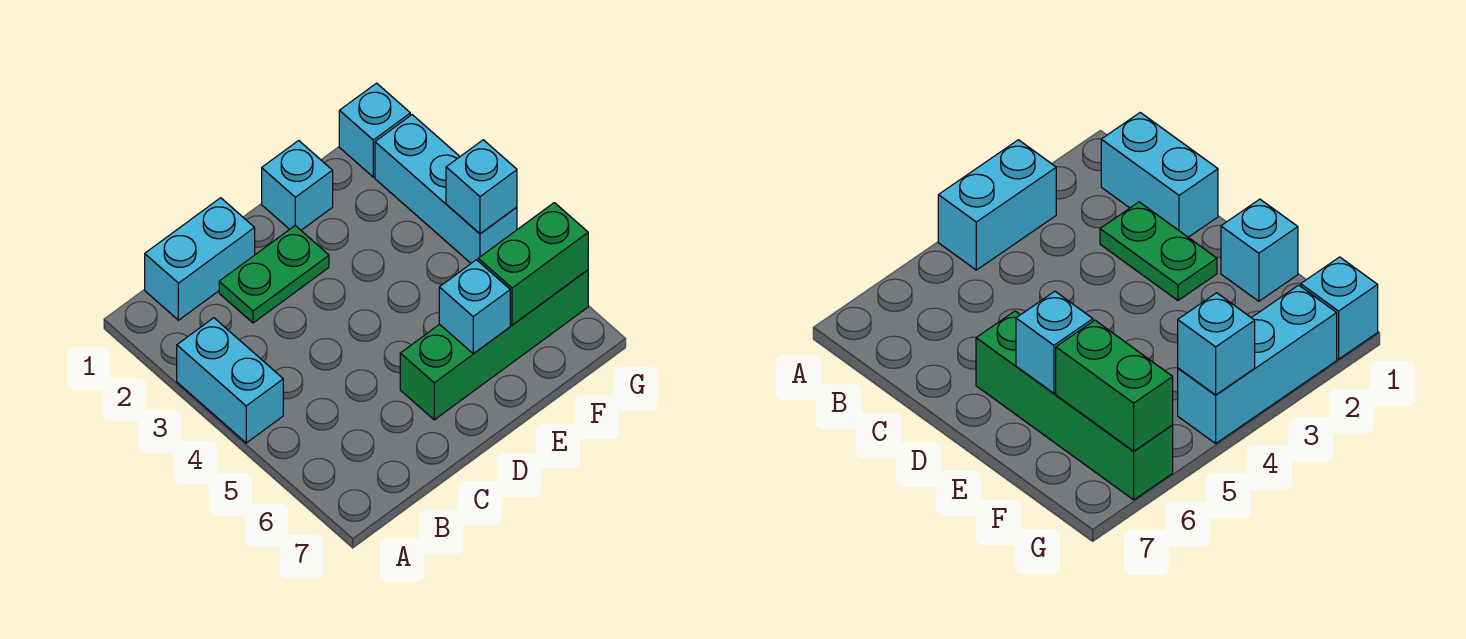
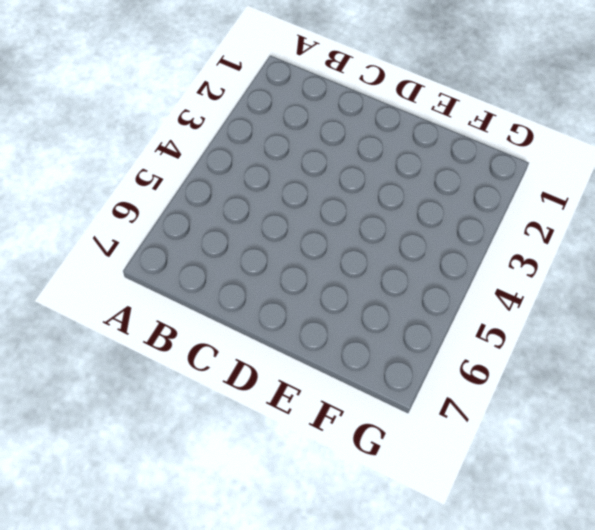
none -> cyan brick A3:A4 level 1
none -> cyan brick B1:C1 level 1

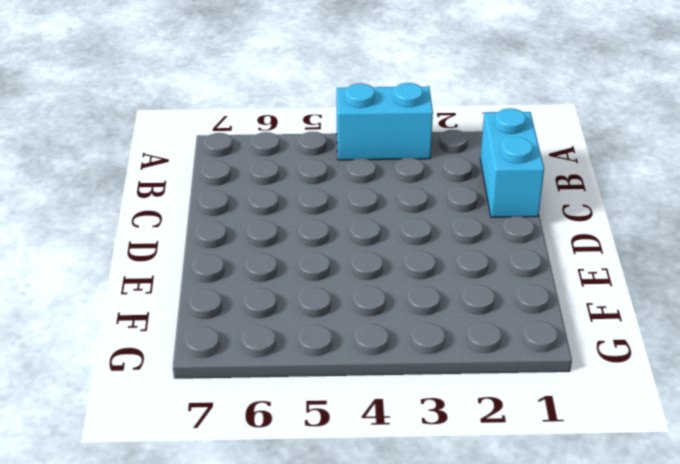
none -> green plate C2:D2 level 1
none -> green brick D6:G6 level 1

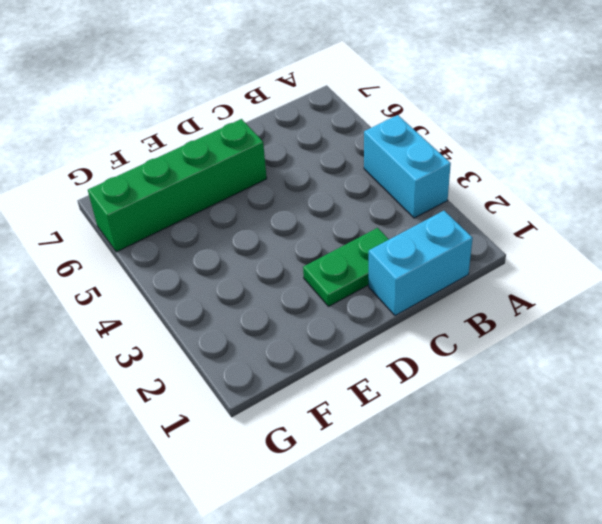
none -> cyan brick E1 level 1
none -> cyan brick G1 level 1

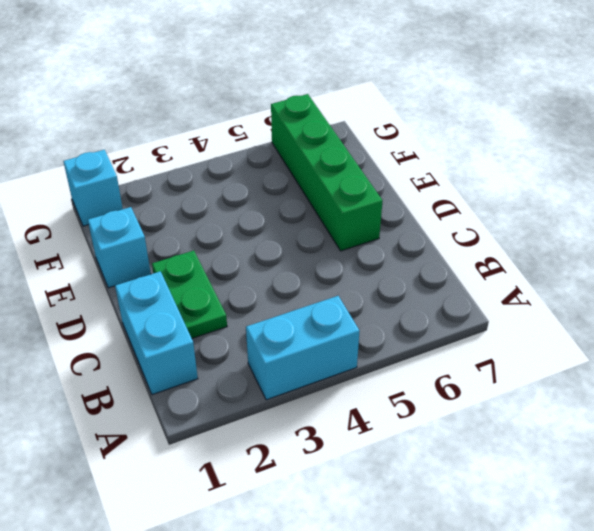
none -> cyan brick G2:G4 level 1
none -> cyan brick E6 level 2

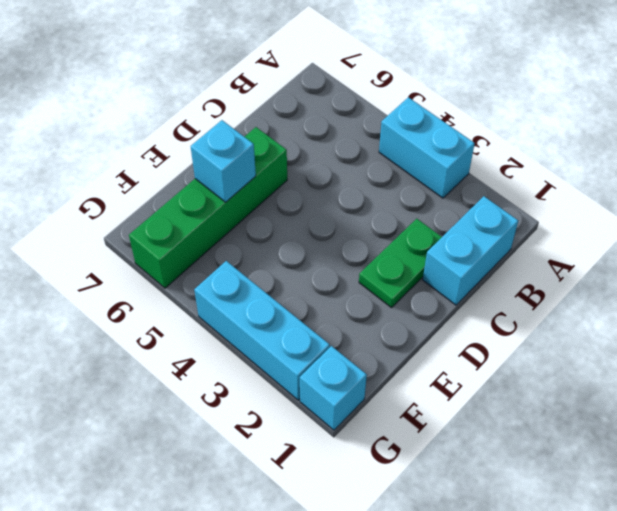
none -> cyan brick E1 level 1
none -> green brick F6:G6 level 2

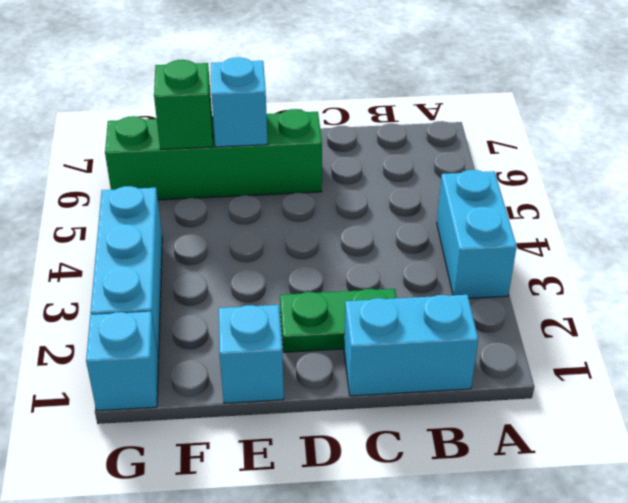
green brick F6 level 2 -> green brick F6:G6 level 2
none -> cyan brick G4 level 2

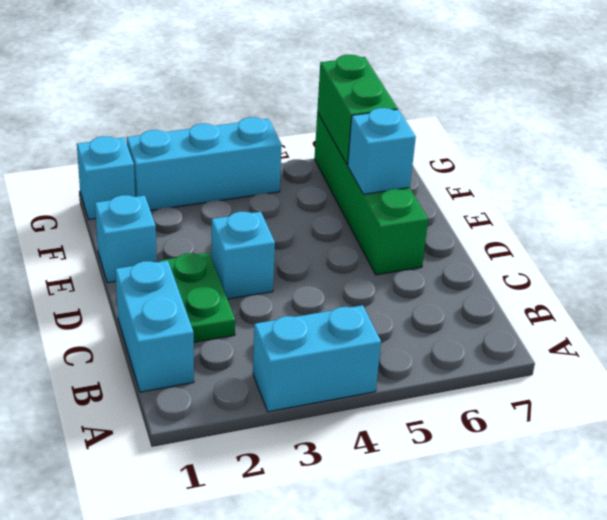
cyan brick D3 level 1 -> cyan brick G4 level 2

